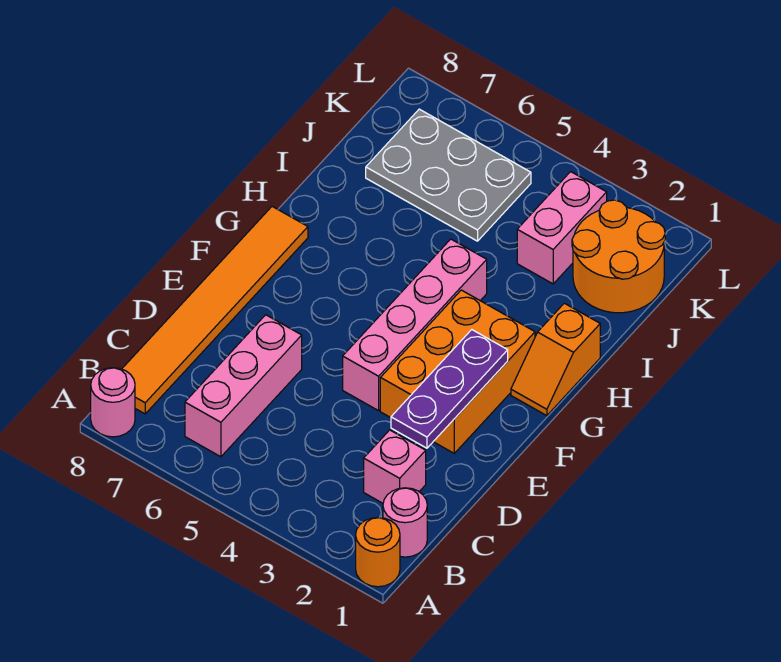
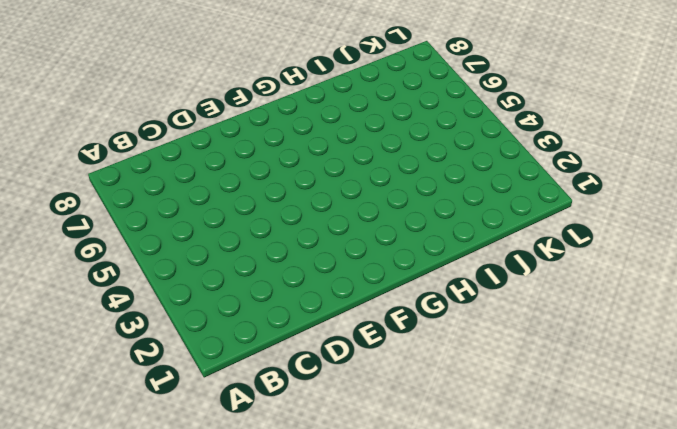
none -> orange round brick A1 level 1
none -> pink round brick A8 level 1
none -> pink round brick B1 level 1

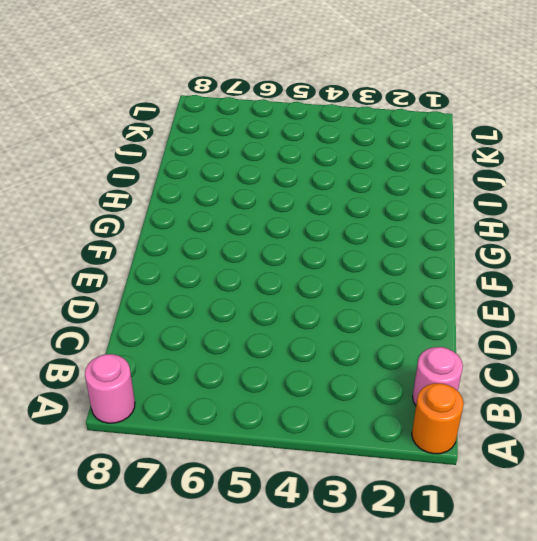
none -> pink brick B6:D6 level 1
none -> orange tile B8:G8 level 1
none -> pink brick C2 level 1

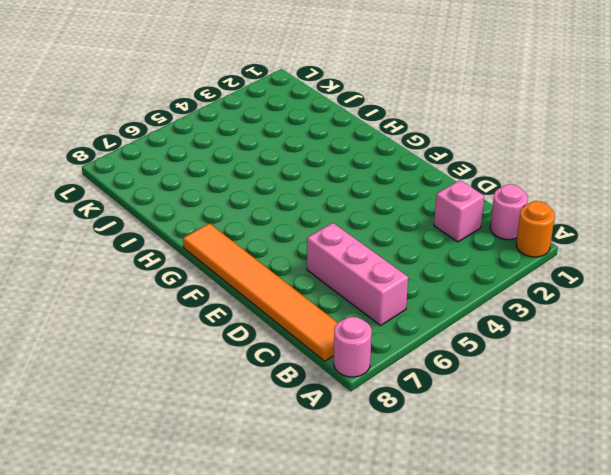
none -> orange brick E2:G3 level 1
none -> pink brick E4:H4 level 1
none -> orange slope G1:H1 level 1 top H

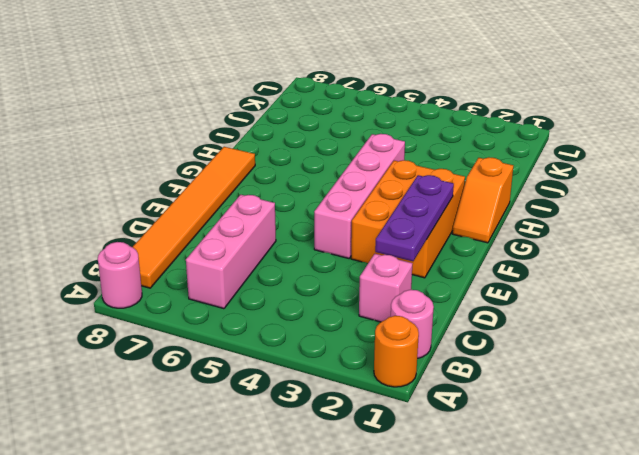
none -> orange round brick J1:K2 level 1
none -> pink brick J3:K3 level 1
none -> grey plate J5:K7 level 1

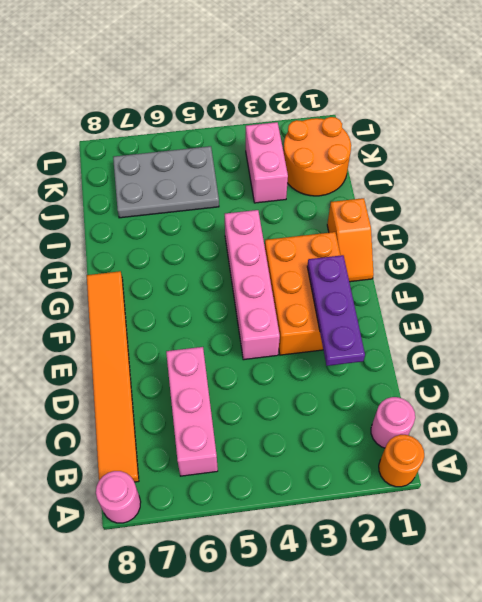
none -> pink brick C2 level 1

